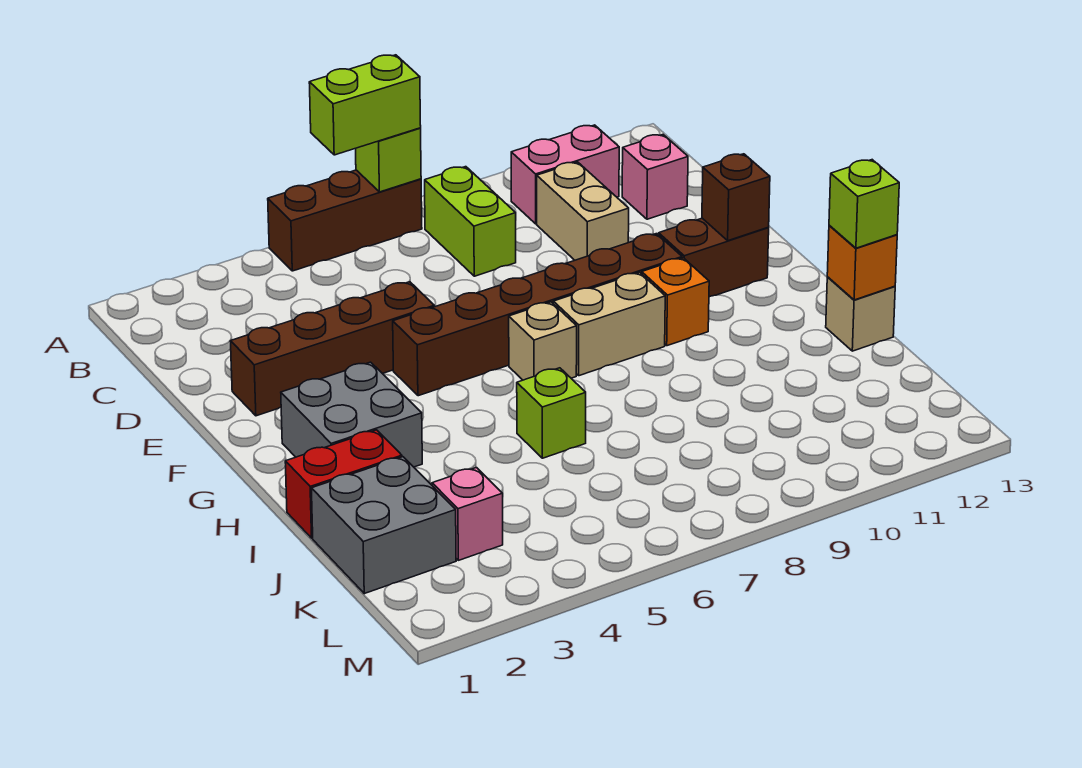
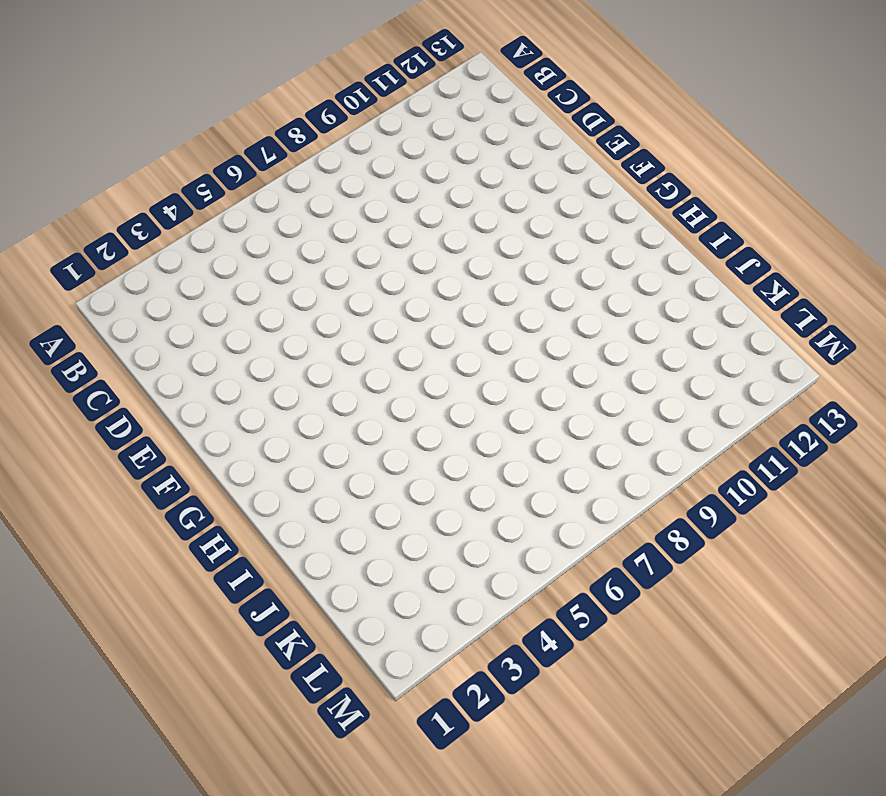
none -> brown brick A5:A7 level 1
none -> lime brick B8:C8 level 1
none -> pink brick B10:B11 level 1

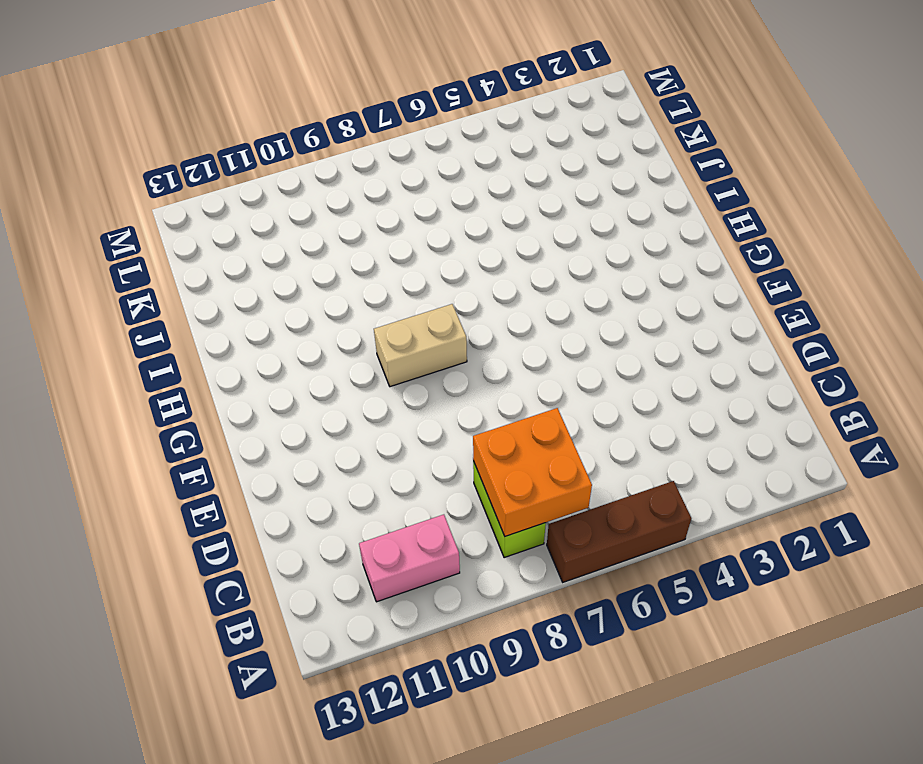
orange brick B7:C8 level 2 -> none
none -> tan brick C10:D10 level 1
none -> pink brick C12 level 1
none -> brown brick E2:E5 level 1

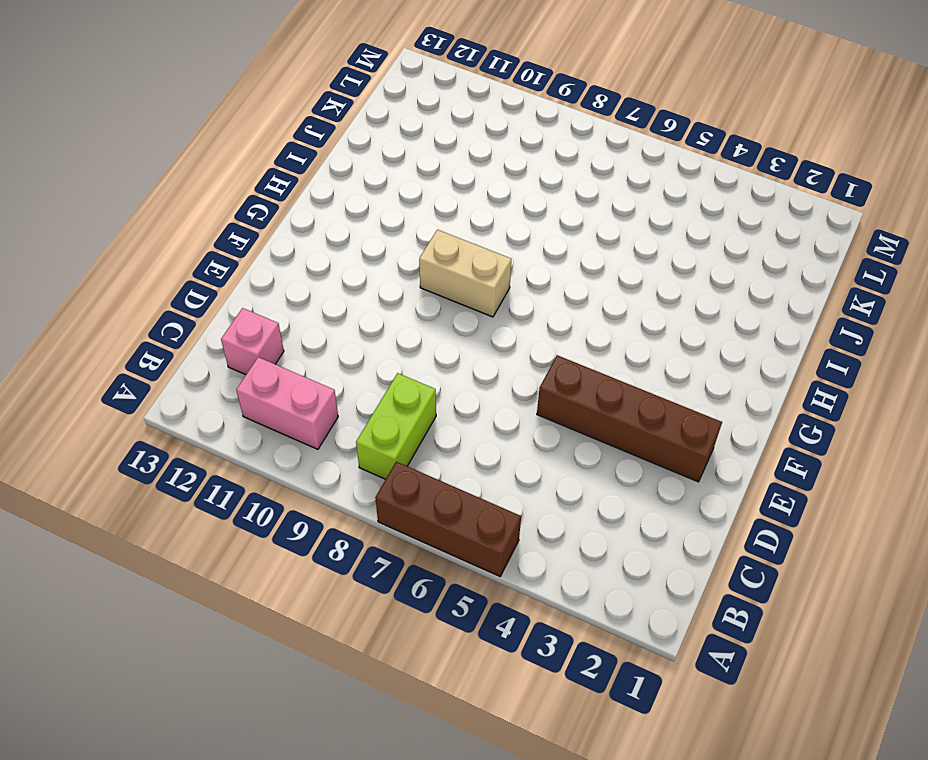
none -> tan brick C10:D10 level 1
none -> brown brick F5:F10 level 1
none -> brown brick F11:F12 level 1

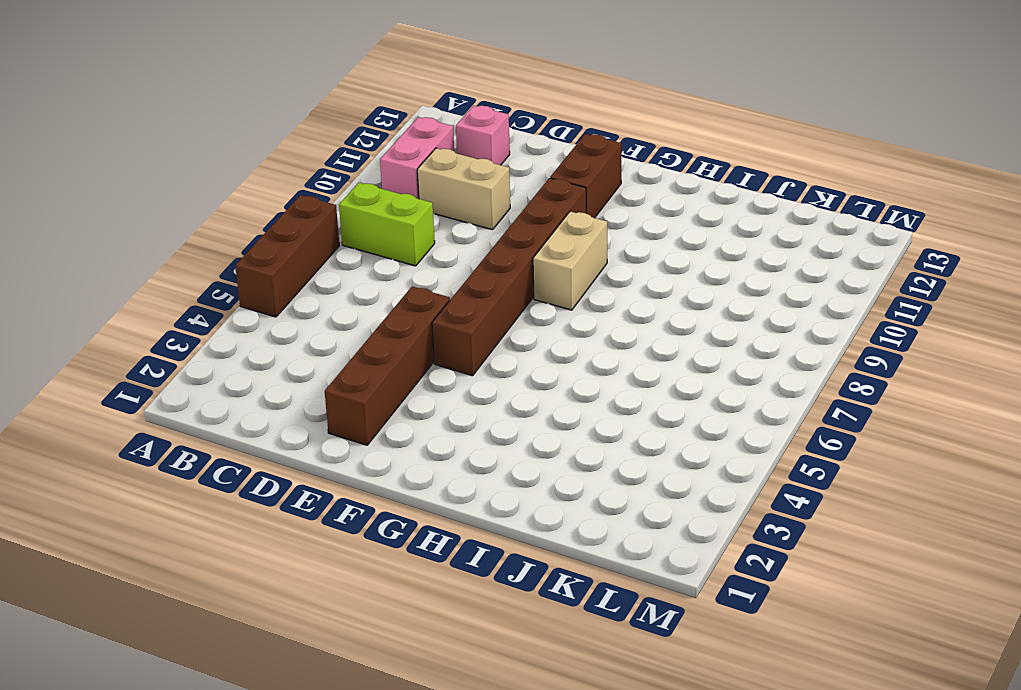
none -> grey brick G2:H3 level 1
none -> tan brick G7 level 1
none -> orange brick G10 level 1

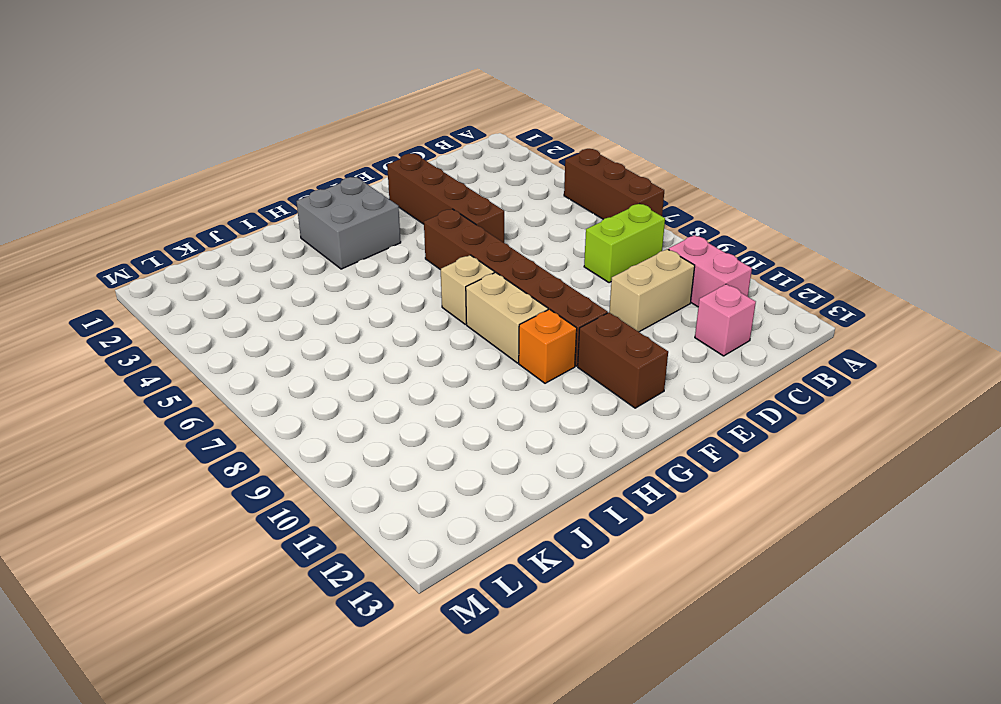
none -> red brick I1:I2 level 1
none -> lime brick I6 level 1
none -> tan brick I13 level 1

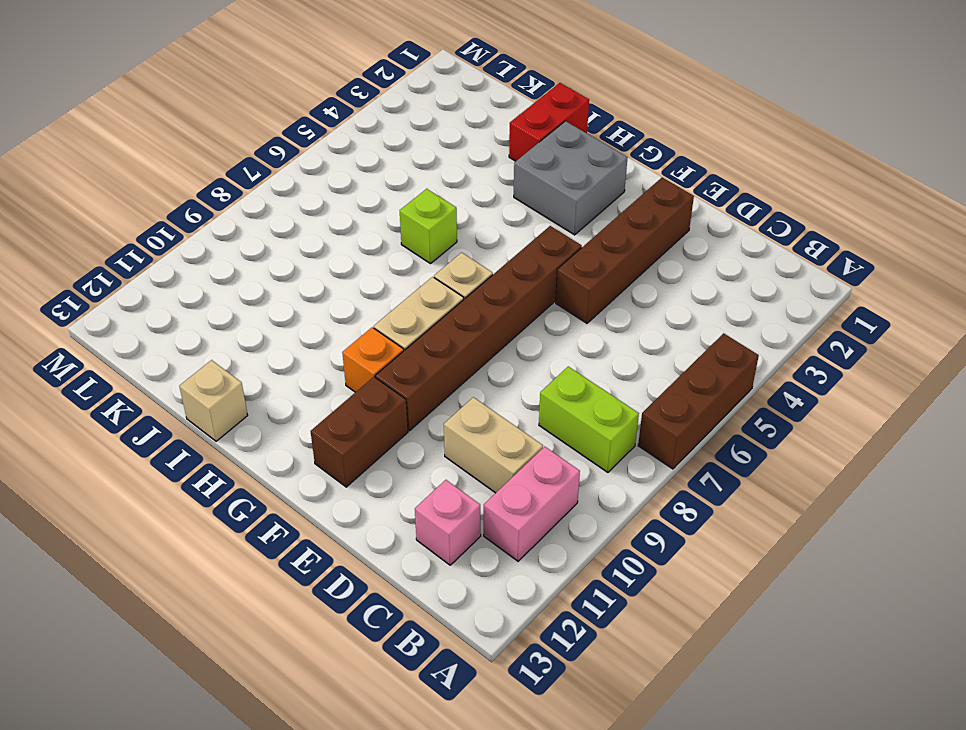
none -> grey brick J1:K2 level 1
none -> pink brick K3 level 1
none -> lime brick A7 level 2

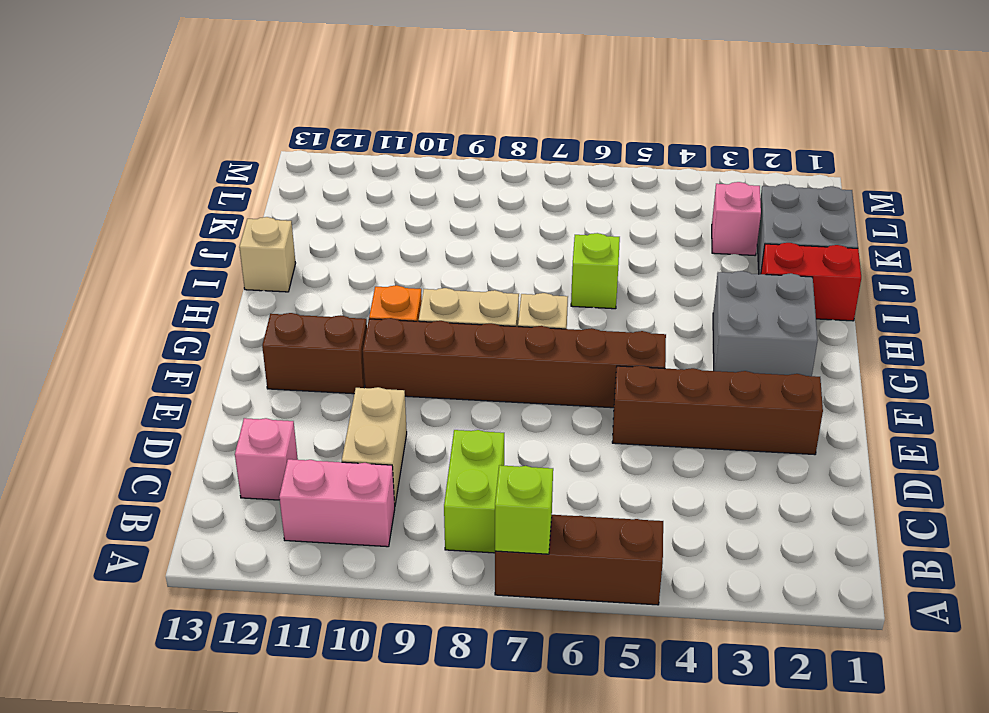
none -> brown brick F12 level 2
none -> orange brick I13 level 2
none -> lime brick A6:A7 level 3

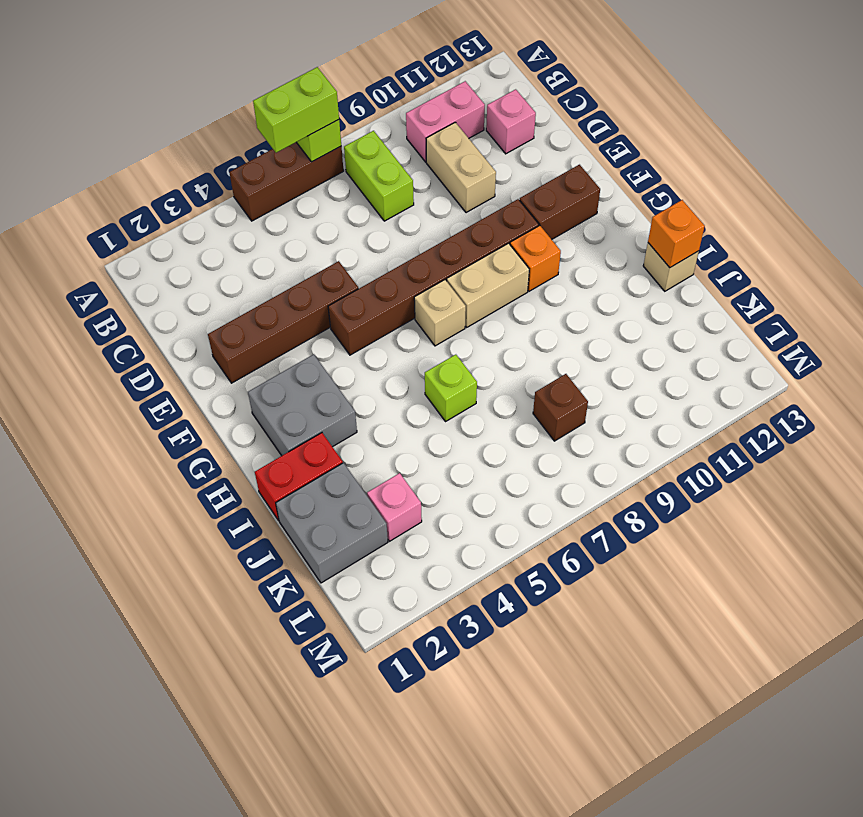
brown brick K8 level 1 -> brown brick F12 level 2
none -> lime brick I13 level 3

